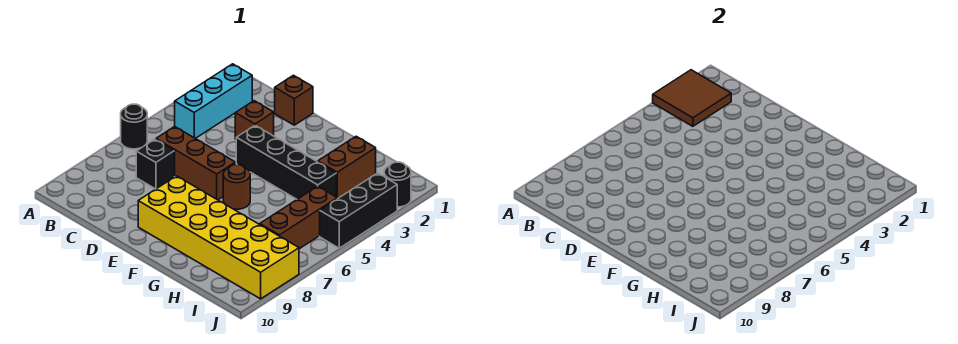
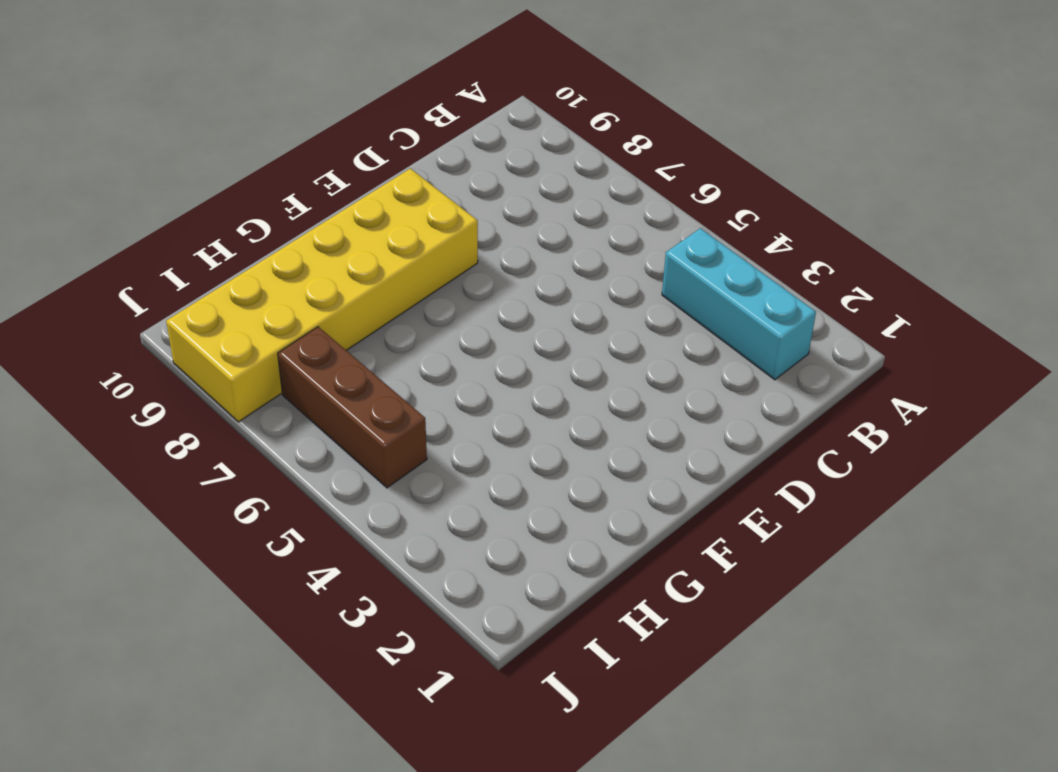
none -> black round brick A6 level 1
none -> brown brick C6:E6 level 1
none -> black brick C7 level 1

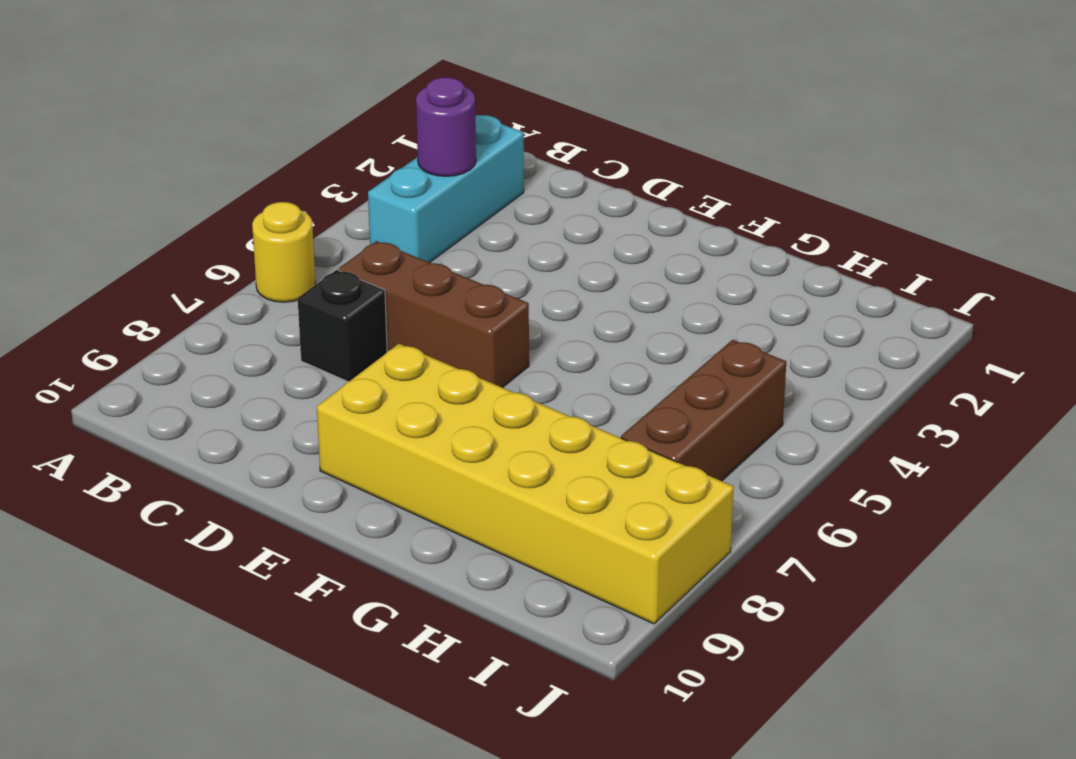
yellow round brick A6 level 1 -> black round brick A6 level 1
purple round brick B3 level 2 -> brown tile A2:B3 level 2
none -> brown brick D1 level 1
none -> brown brick D3 level 1
none -> black brick E4:H4 level 1

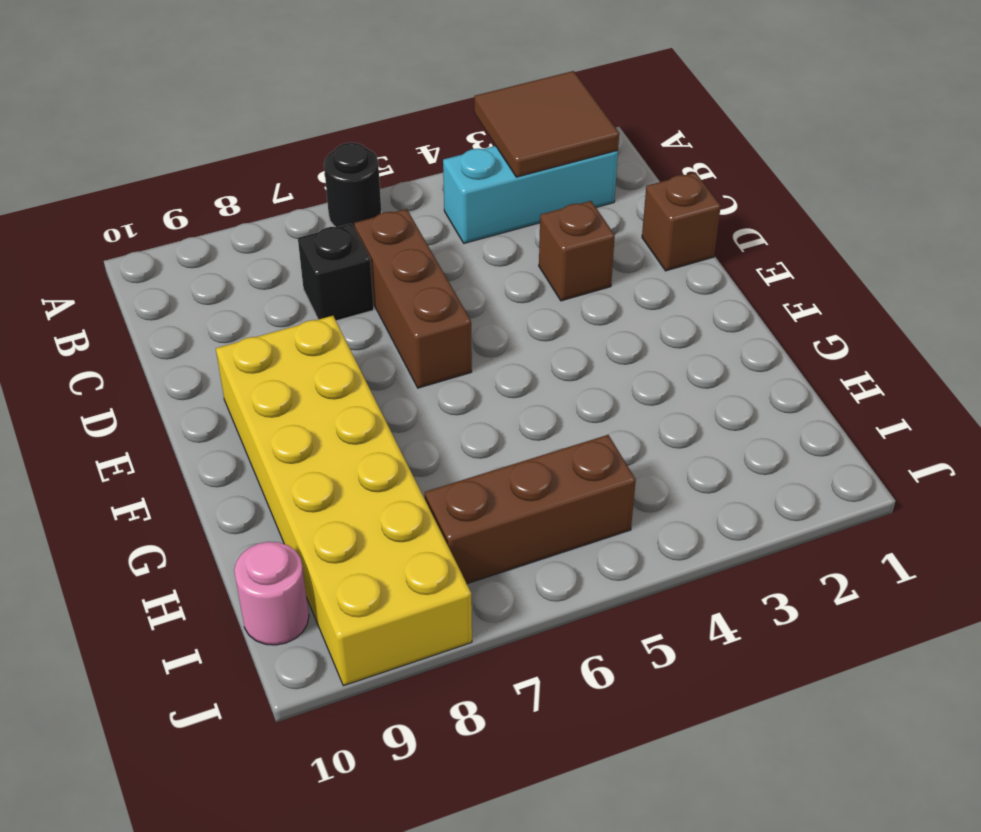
pink round brick I10 level 1 -> none
none -> black brick E4:H4 level 1
none -> brown round brick F6 level 1
none -> brown brick H2:H3 level 1

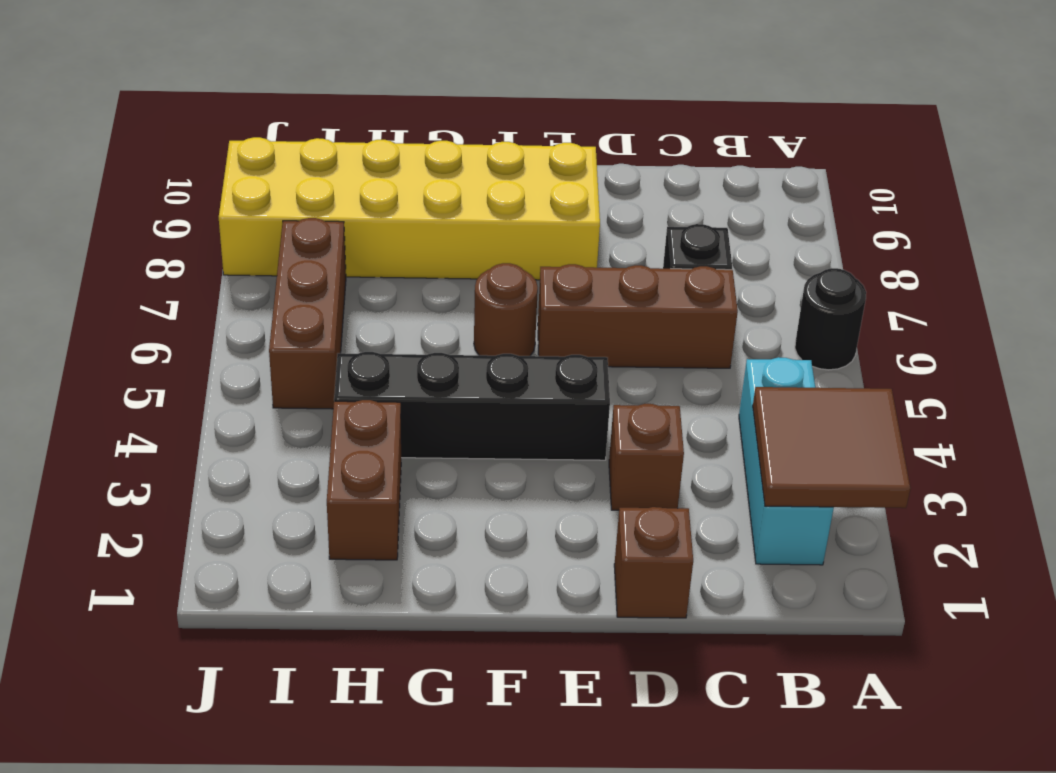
none -> black round brick J2 level 1
none -> black brick J3:J5 level 1

